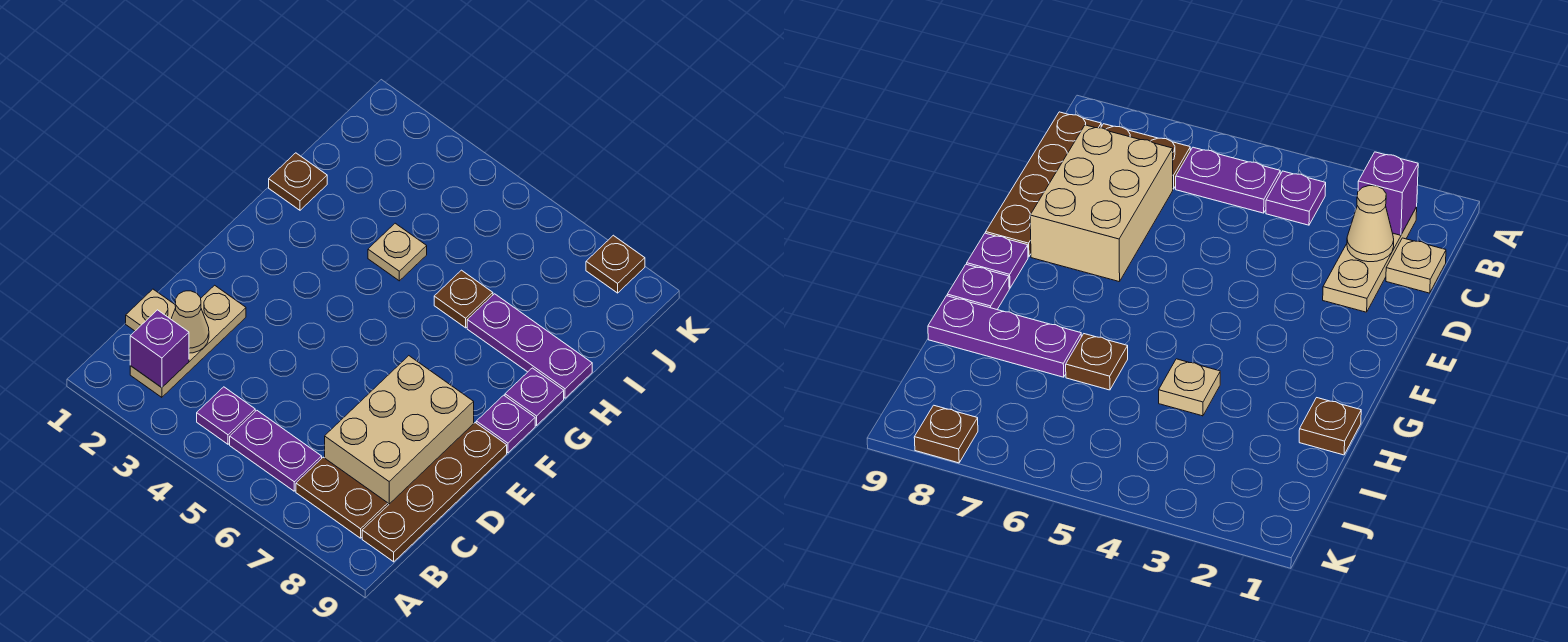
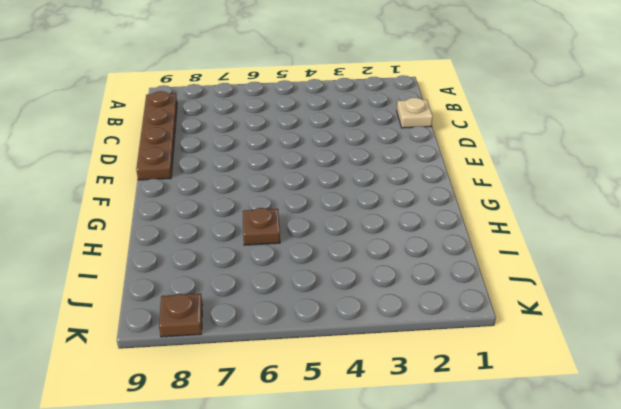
none -> tan plate B2:D2 level 1
none -> purple plate B4 level 1
none -> purple plate B5:B6 level 1

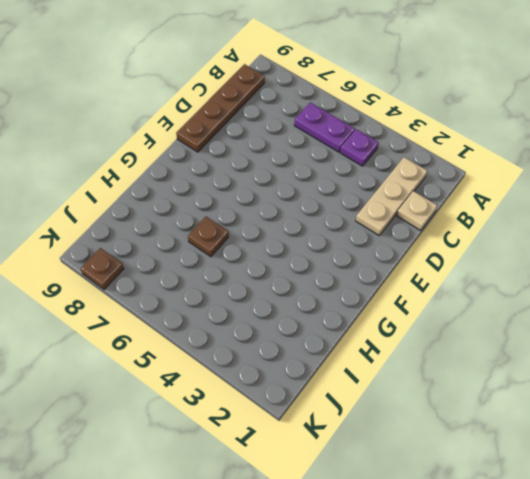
none -> brown plate B7:B8 level 1
none -> tan brick C7:E8 level 1
none -> purple plate F9 level 1

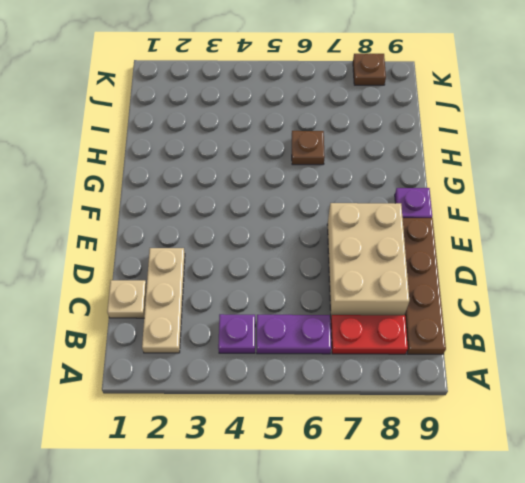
red plate B7:B8 level 1 -> brown plate B7:B8 level 1
none -> purple plate G9 level 1
none -> brown plate H1 level 1
none -> tan plate H4 level 1

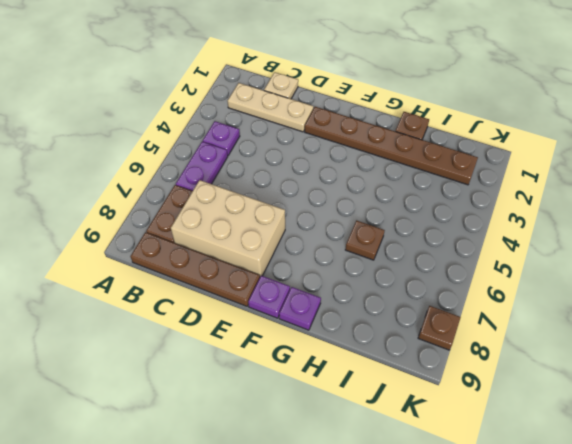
brown plate E2:J2 level 1 -> none
none -> tan plate H4 level 1
none -> purple plate H7:H9 level 1
none -> purple brick B2 level 2

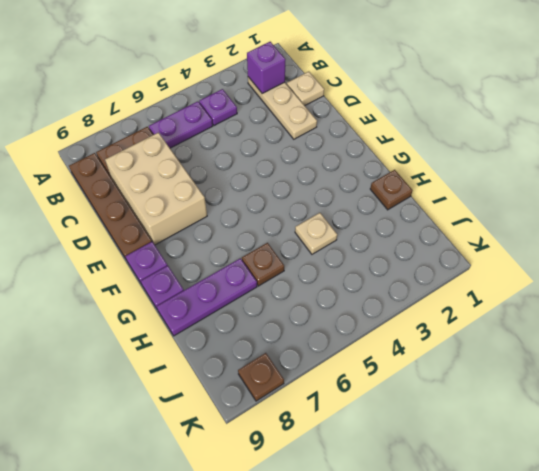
none -> tan cone C2 level 2

